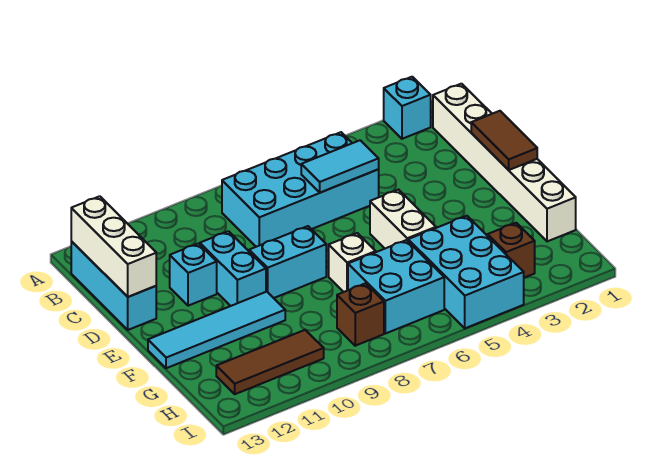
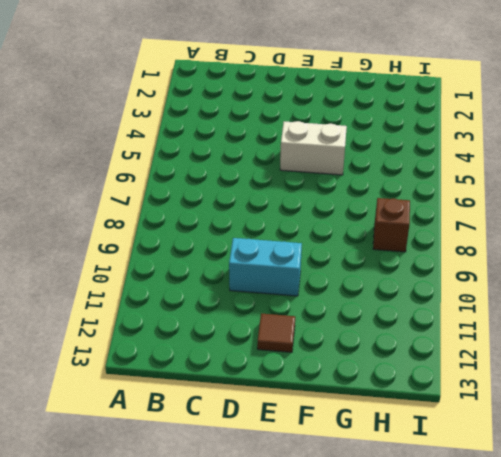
brown tile E12 level 1 -> none
none -> cyan brick A2 level 1
none -> white brick B1:G1 level 1
none -> cyan brick B5:C8 level 1

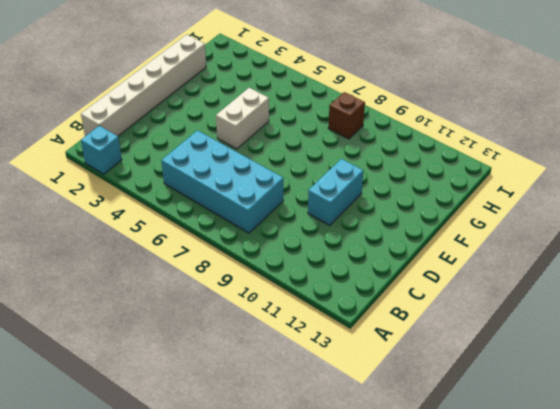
none -> cyan brick B13:D13 level 1
none -> cyan brick D11 level 1
none -> cyan brick E8:E9 level 1

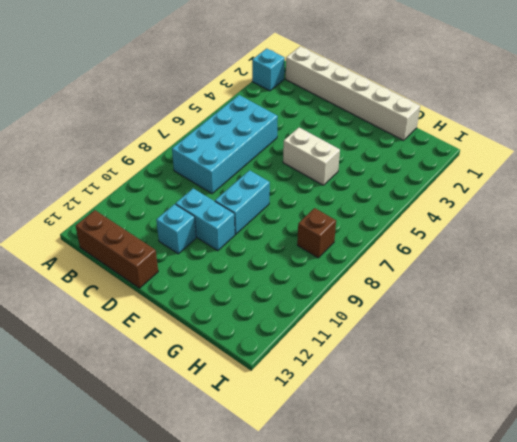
brown brick B13:D13 level 1 -> cyan brick B13:D13 level 1
none -> white brick F7 level 1
none -> cyan tile F10:F13 level 1
none -> cyan brick G4:I5 level 1

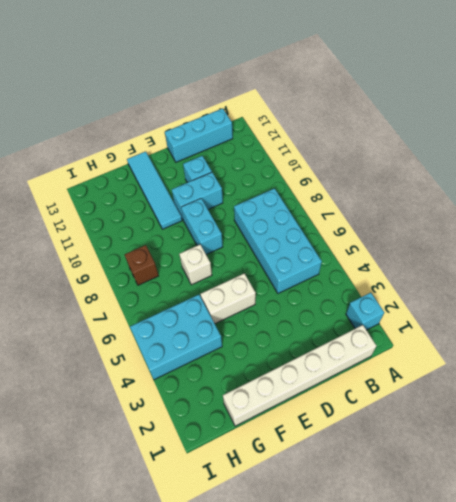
none -> cyan brick G6:H7 level 1
none -> brown brick H3 level 1
none -> brown tile H10:H12 level 1

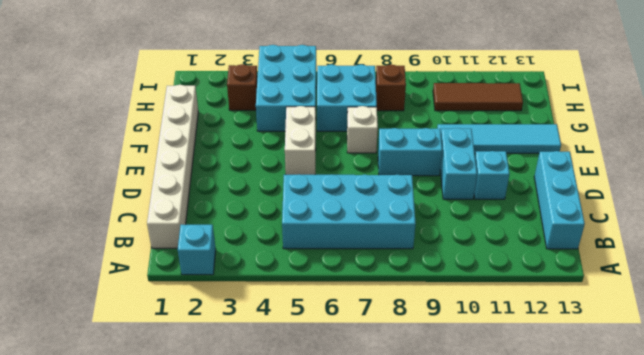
none -> white brick B13:D13 level 2
none -> cyan tile C5:C6 level 2
none -> brown tile D1:E1 level 2

